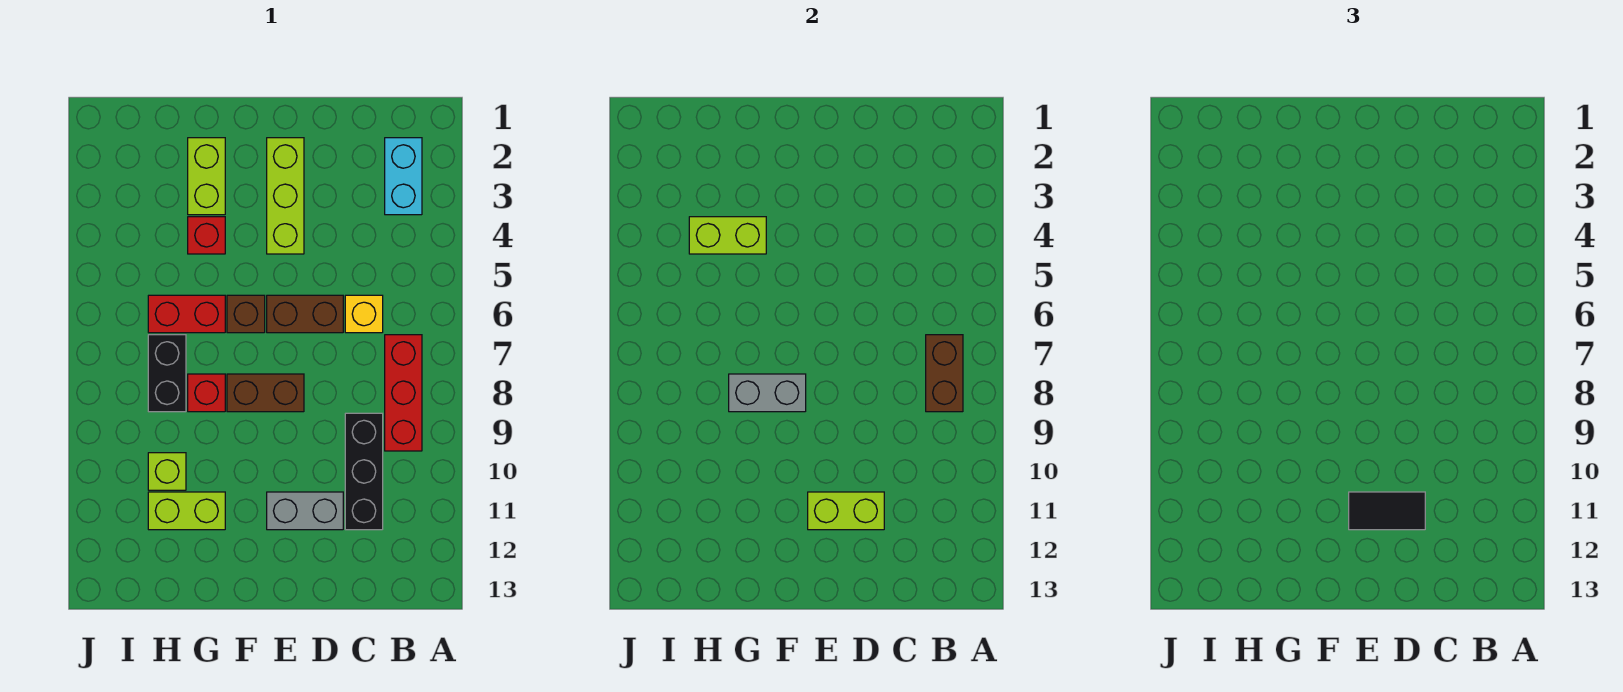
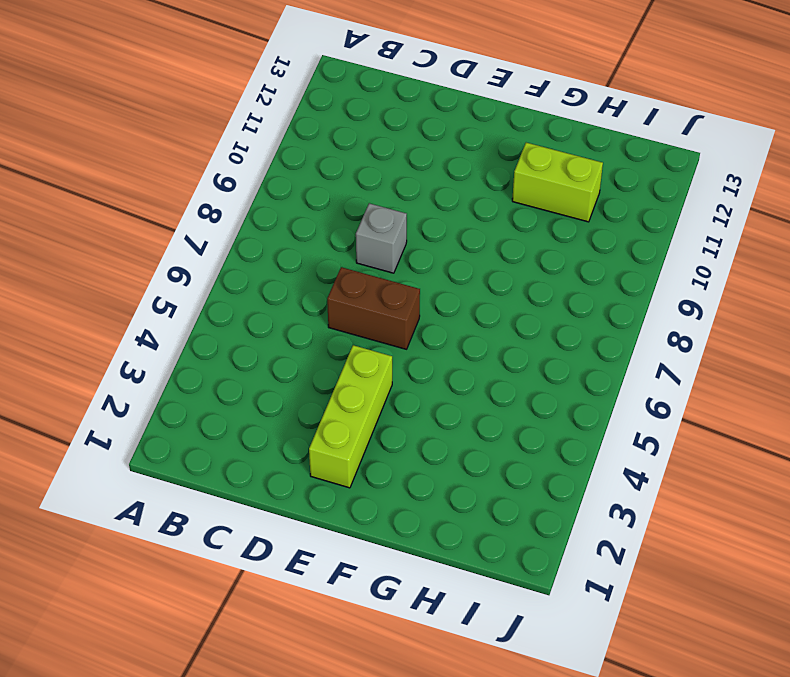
grey brick D8 level 1 -> none
none -> cyan brick B2:B3 level 1
none -> red brick B7:B9 level 1
none -> yellow brick C6 level 1

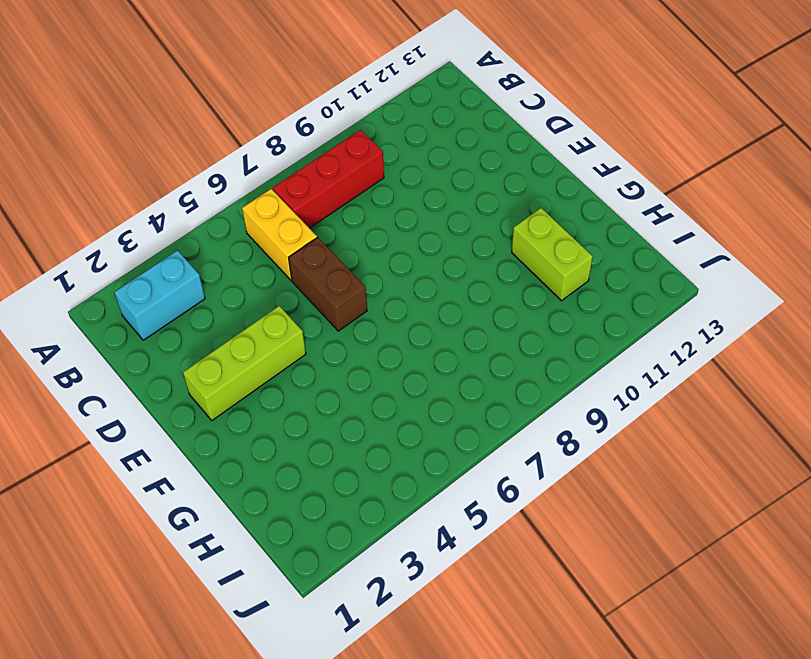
yellow brick B6:C6 level 1 -> yellow brick C6 level 1
none -> black brick C9:C11 level 1
none -> grey brick D11:E11 level 1
none -> brown brick E8:F8 level 1

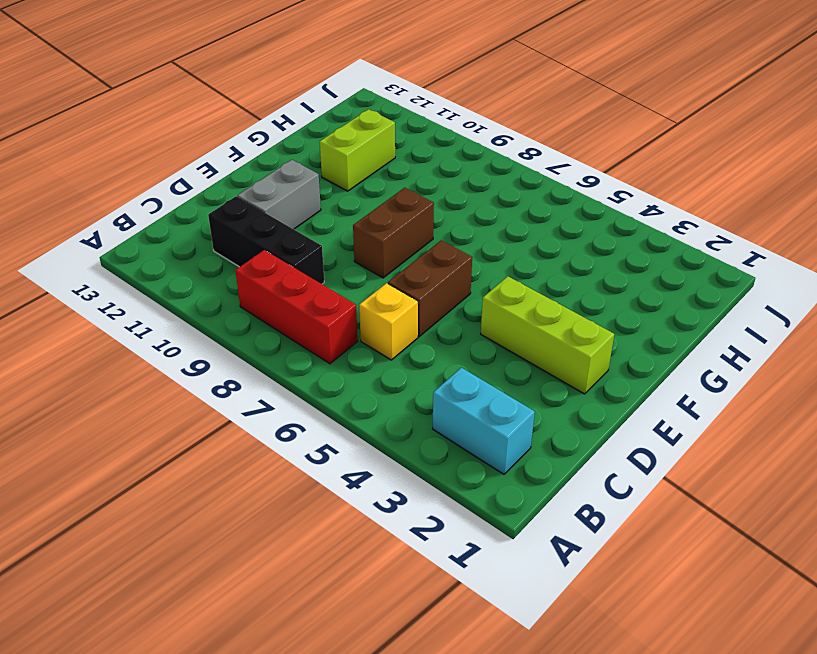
none -> brown brick F6 level 1
none -> lime brick G2:G3 level 1
none -> red brick G4 level 1

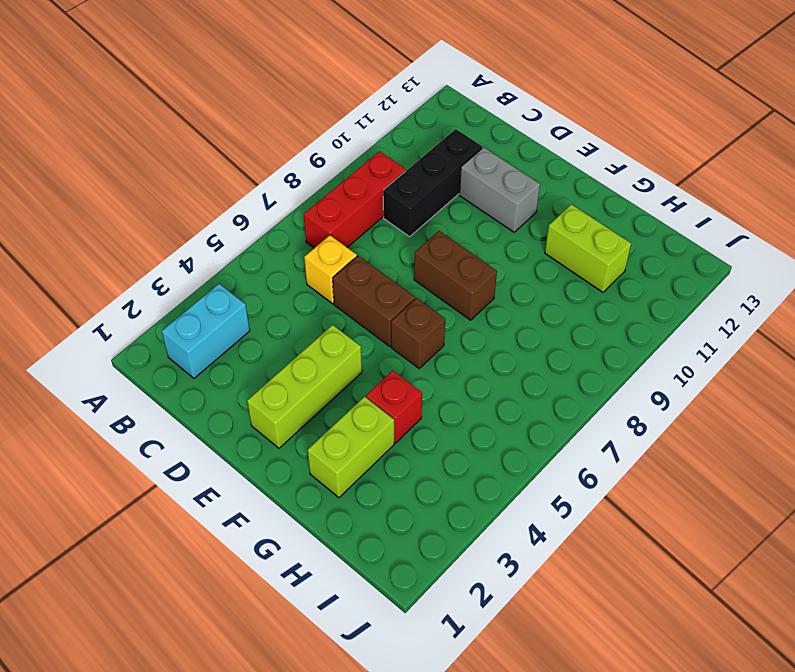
none -> red brick G6:H6 level 1
none -> red brick G8 level 1
none -> black brick H7:H8 level 1

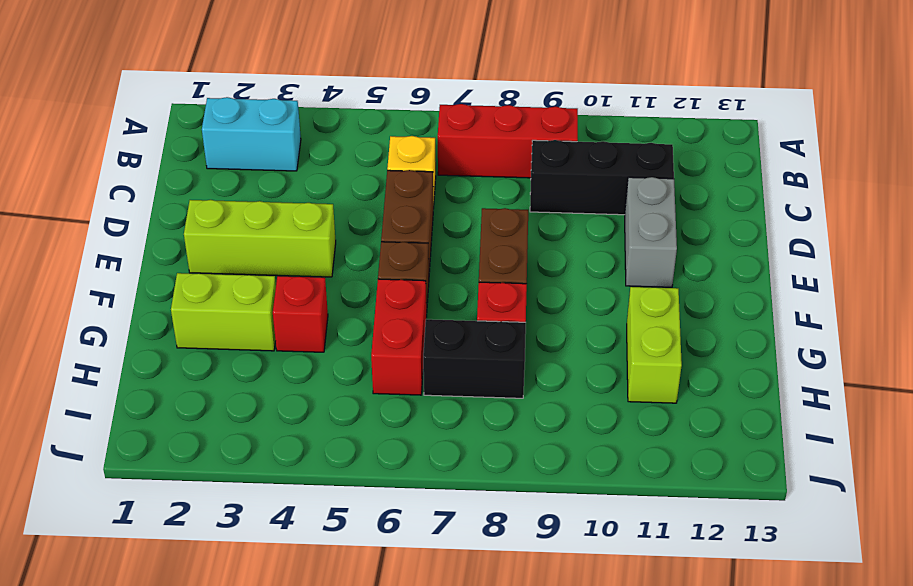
none -> lime brick H10 level 1
none -> brown brick B7:B8 level 2
none -> lime brick D11:E11 level 2

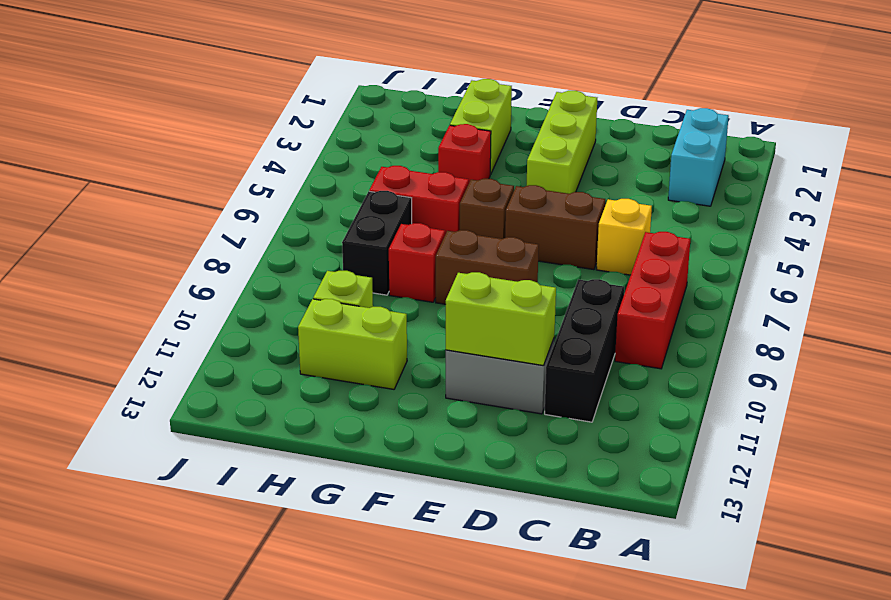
none -> brown brick B7:B8 level 2
none -> grey brick F8:G8 level 2
none -> lime brick G4:H4 level 2

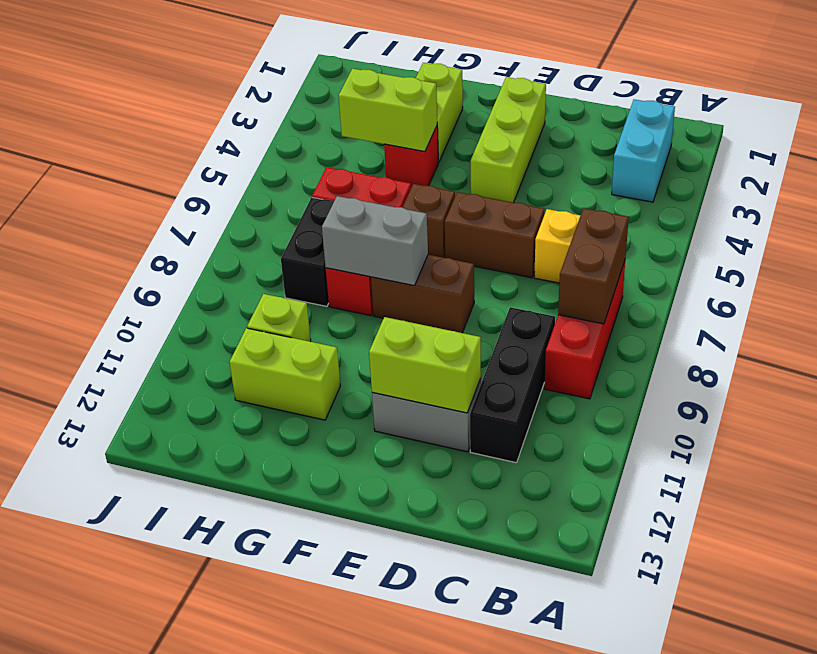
none -> black tile D11:E11 level 3

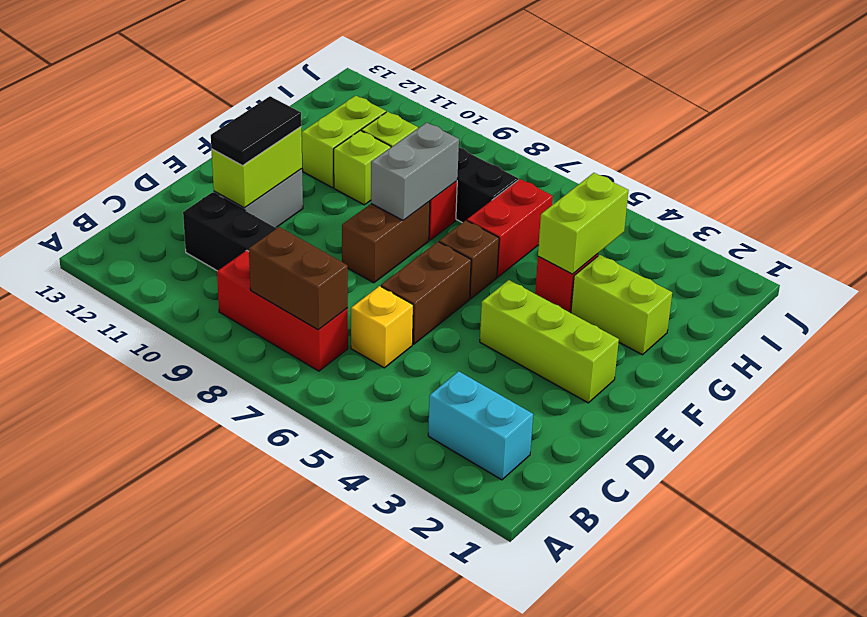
lime brick G10 level 1 -> none

